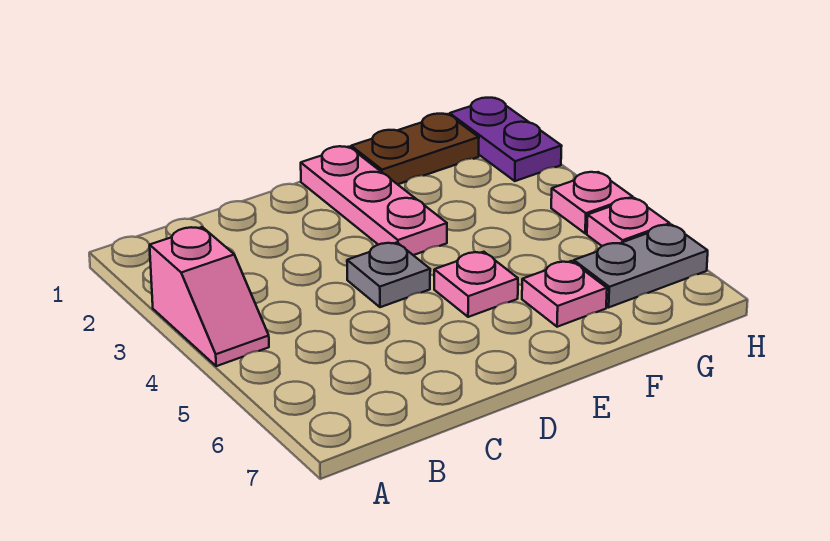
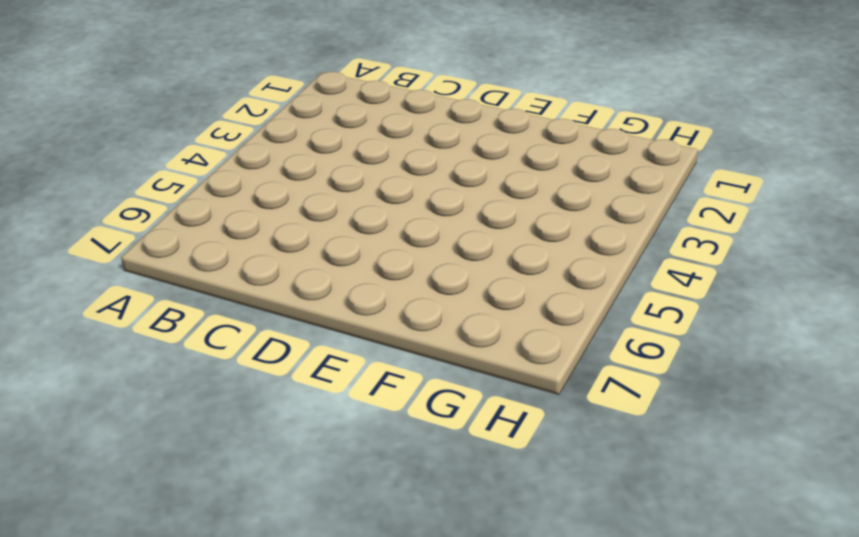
none -> pink slope A3:A4 level 1 top 3
none -> grey plate D4 level 1

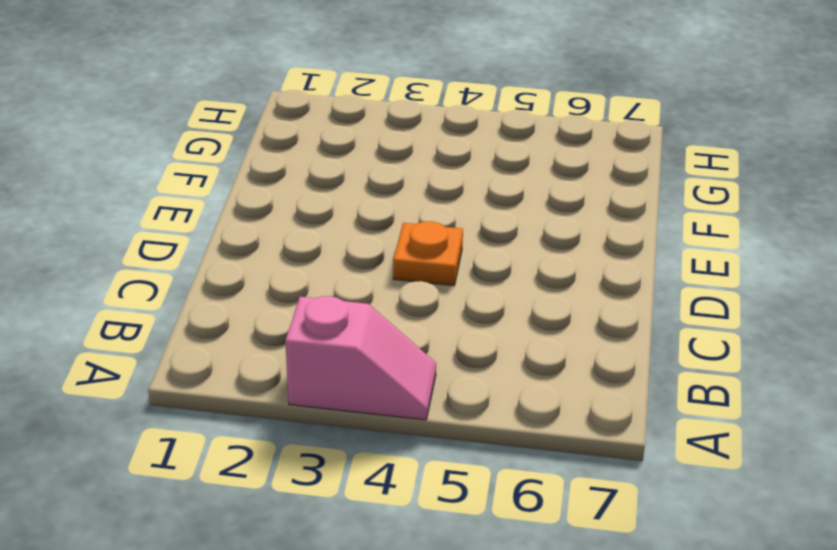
orange plate D4 level 1 -> grey plate D4 level 1
none -> pink plate E1:E3 level 1
none -> pink plate E5 level 1

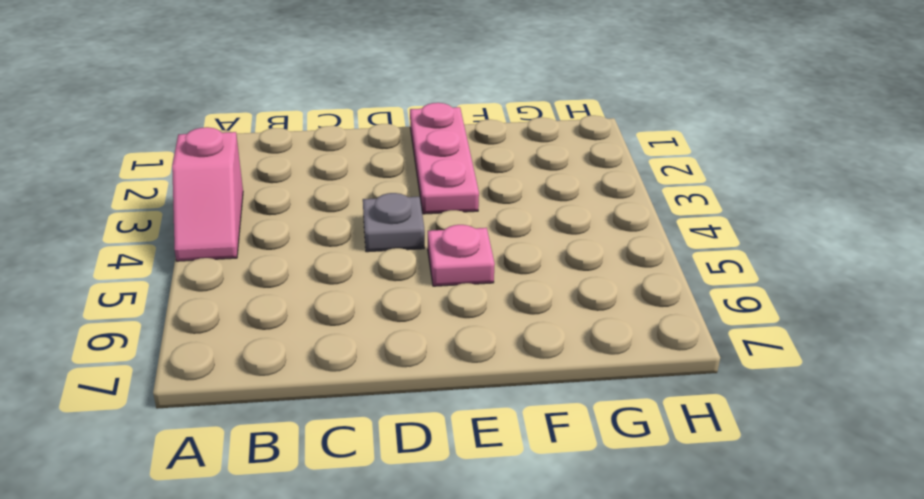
none -> brown plate F1:G1 level 1
none -> pink plate F6 level 1

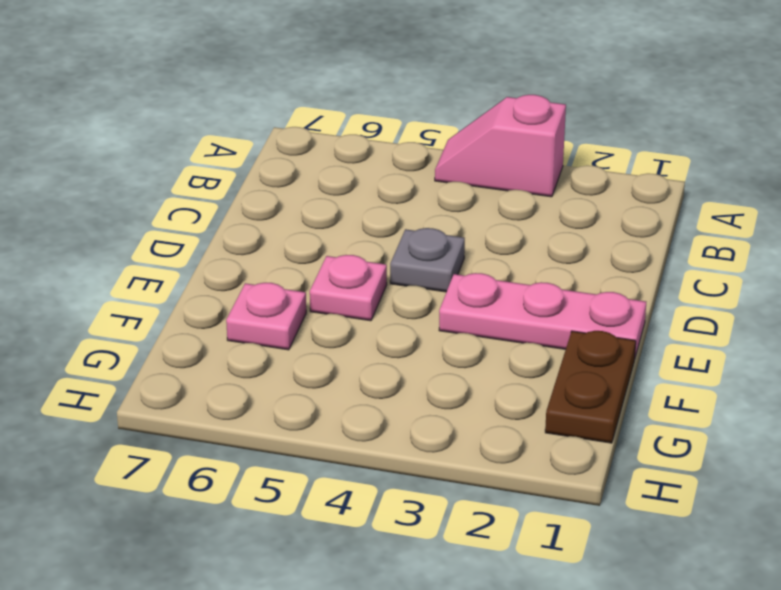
none -> grey plate G6:H6 level 1
none -> purple plate H1:H2 level 1

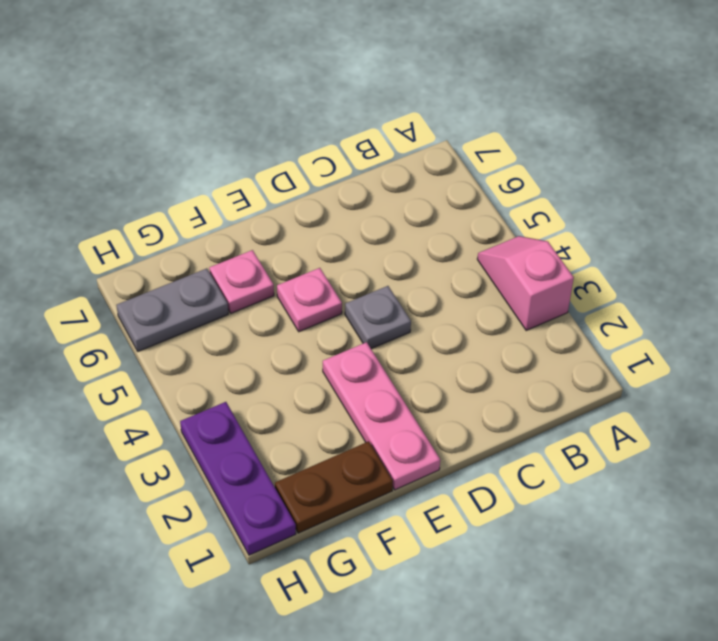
purple plate H1:H3 level 1 -> purple plate H1:H2 level 1
none -> pink plate H4 level 1
none -> pink plate H5 level 1

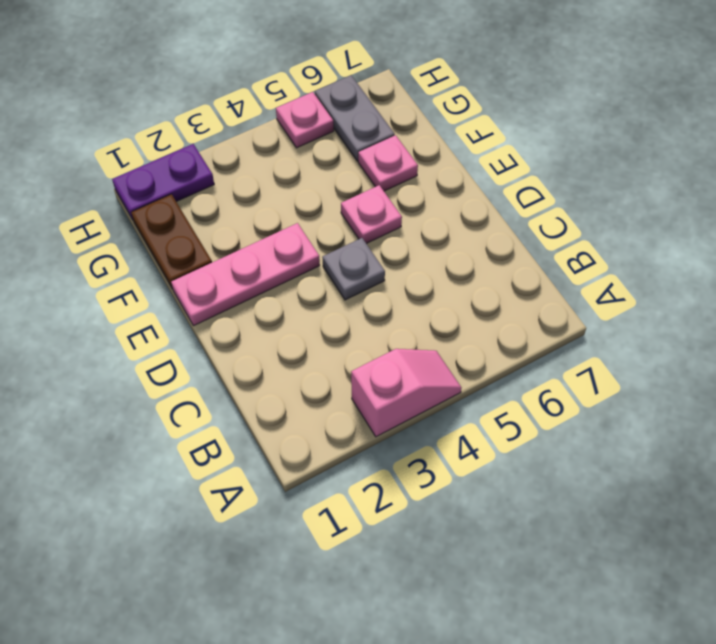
none -> pink plate H4 level 1

